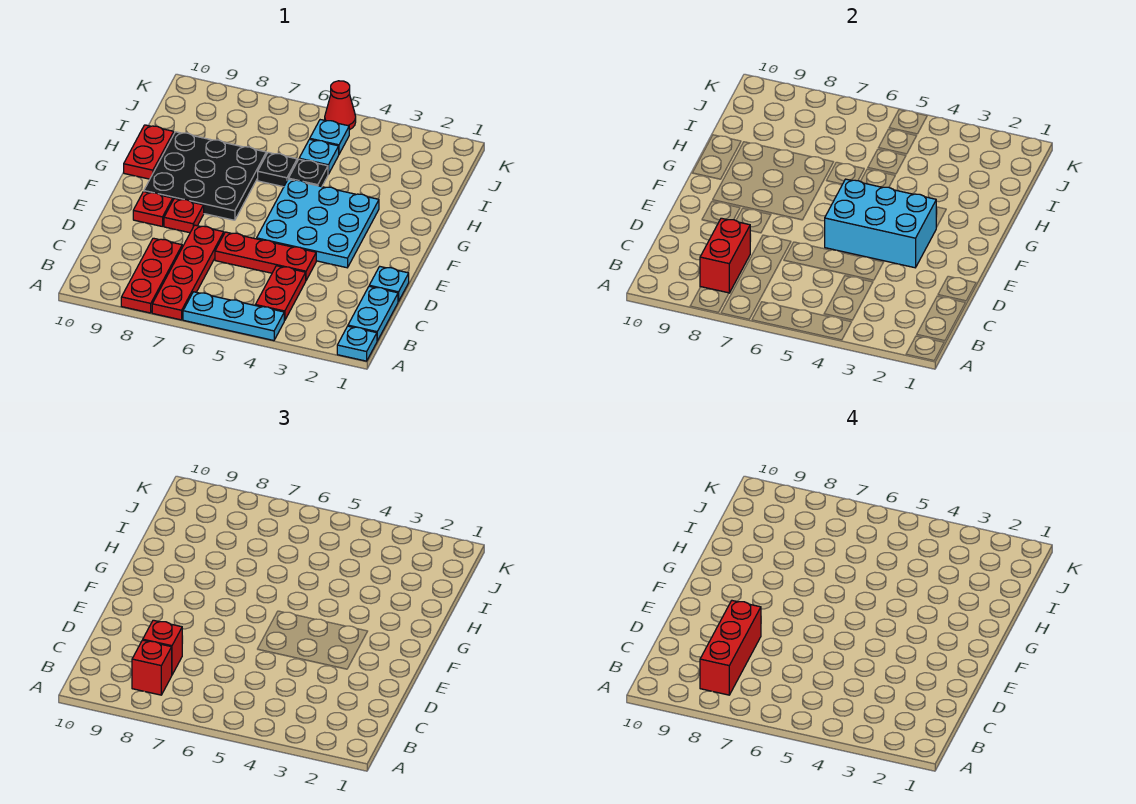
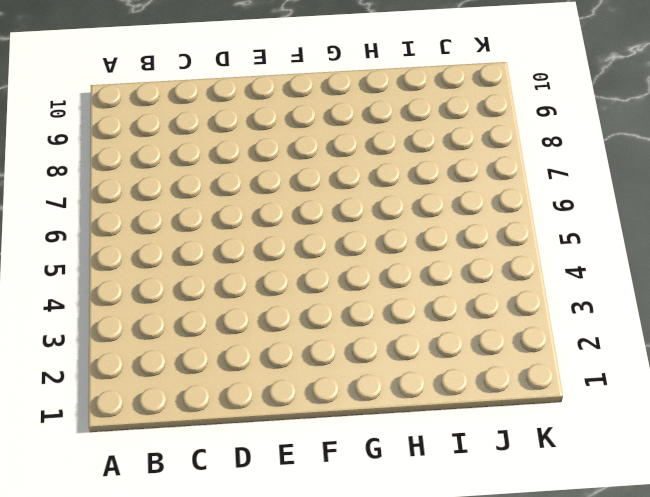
none -> cyan plate A1 level 1
none -> cyan plate A4:A6 level 1
none -> red plate A7:D7 level 1

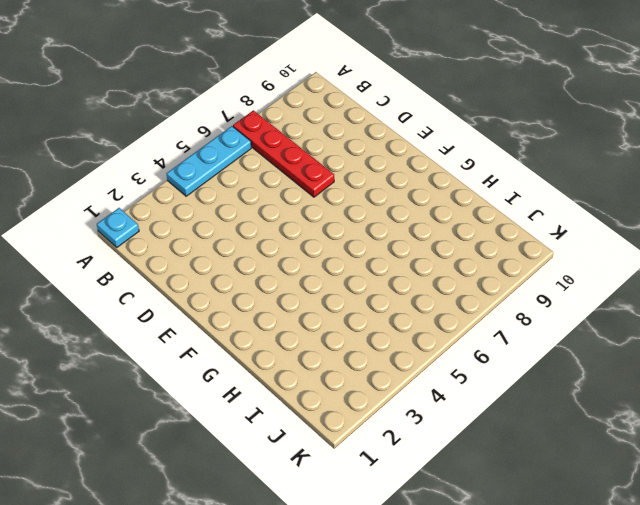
none -> red plate A8:C8 level 1
none -> cyan plate B1:C1 level 1
none -> red plate B4:C4 level 1

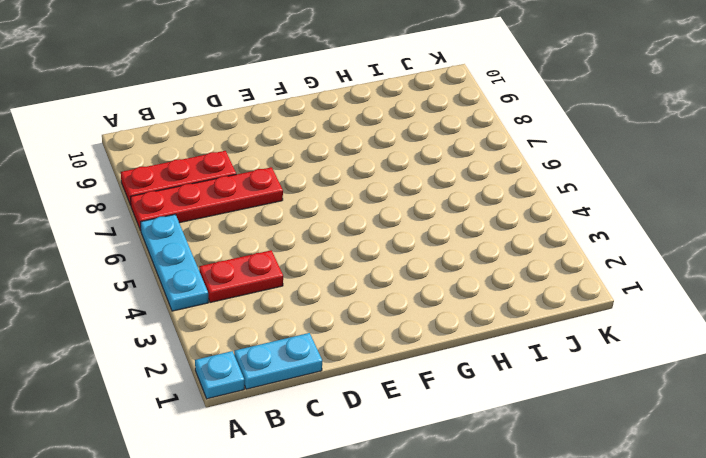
none -> cyan plate D1 level 1
none -> red plate D4:D6 level 1
none -> cyan plate E3:G5 level 1

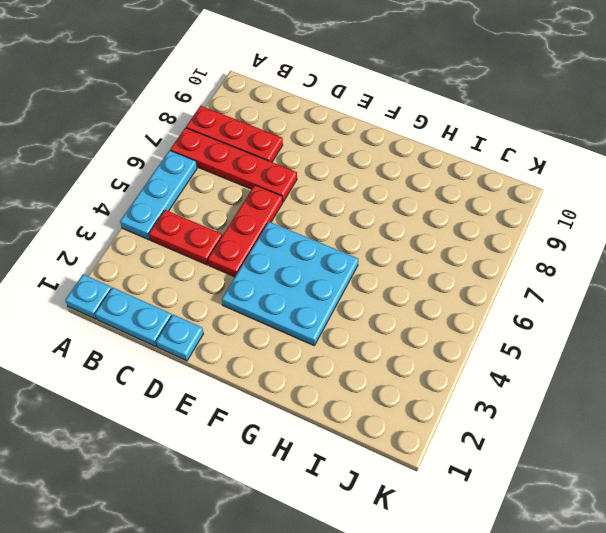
none -> red plate E8 level 1
none -> red plate E9 level 1
none -> black plate F7:H9 level 1

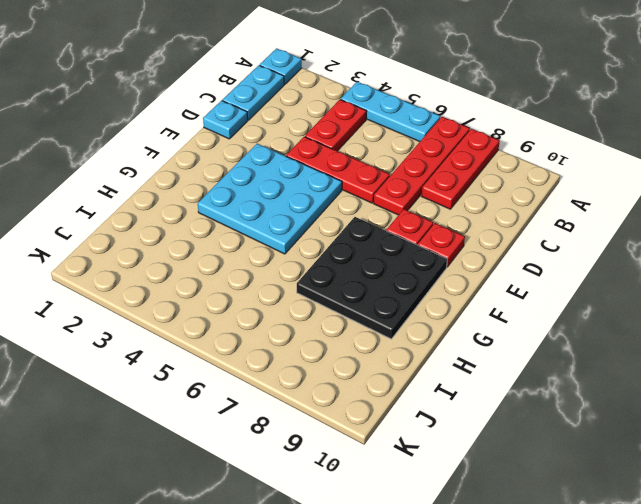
none -> red plate G10:H10 level 1
none -> black plate H5 level 1
none -> black plate H6 level 1

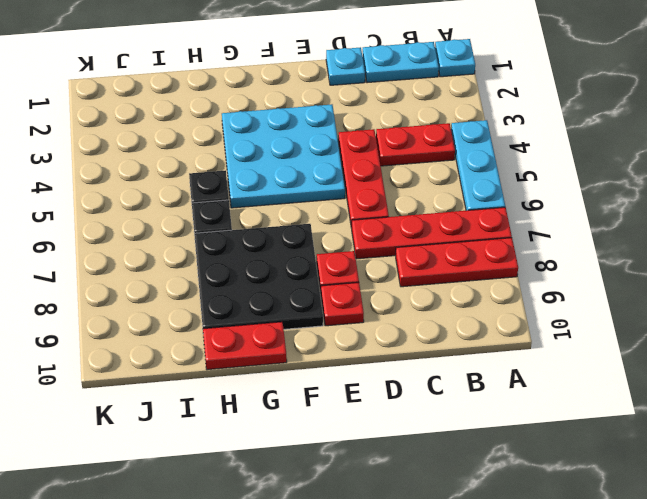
none -> cyan plate I5 level 1
none -> cyan plate J5 level 1
none -> red cone K5 level 1

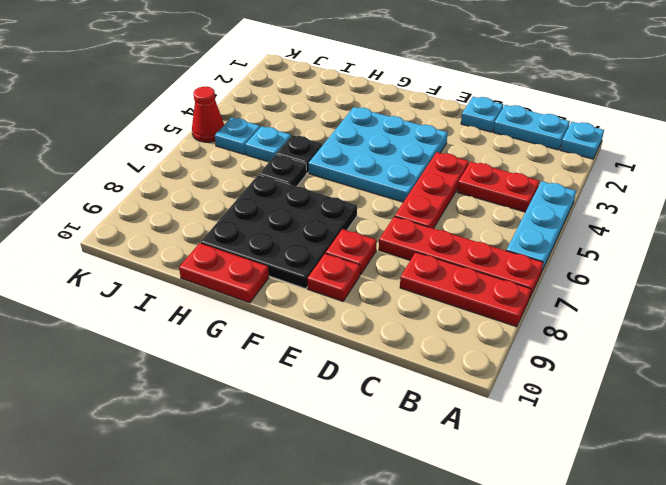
none -> red brick B8:C8 level 2
none -> cyan brick E3:F5 level 2
none -> red brick B8 level 3

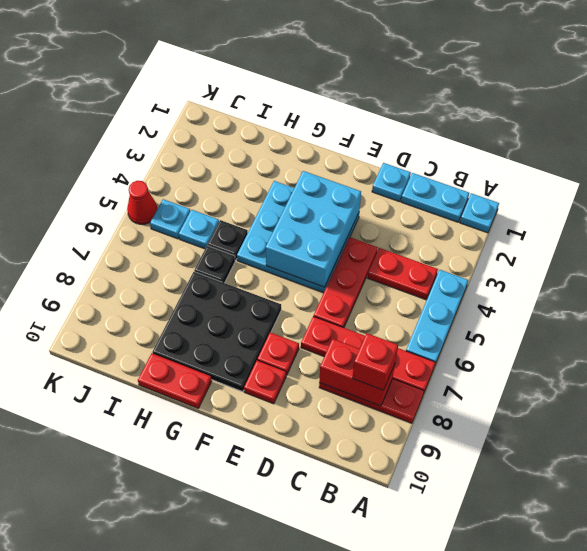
none -> red brick C8 level 3
none -> red brick B8:D8 level 4

